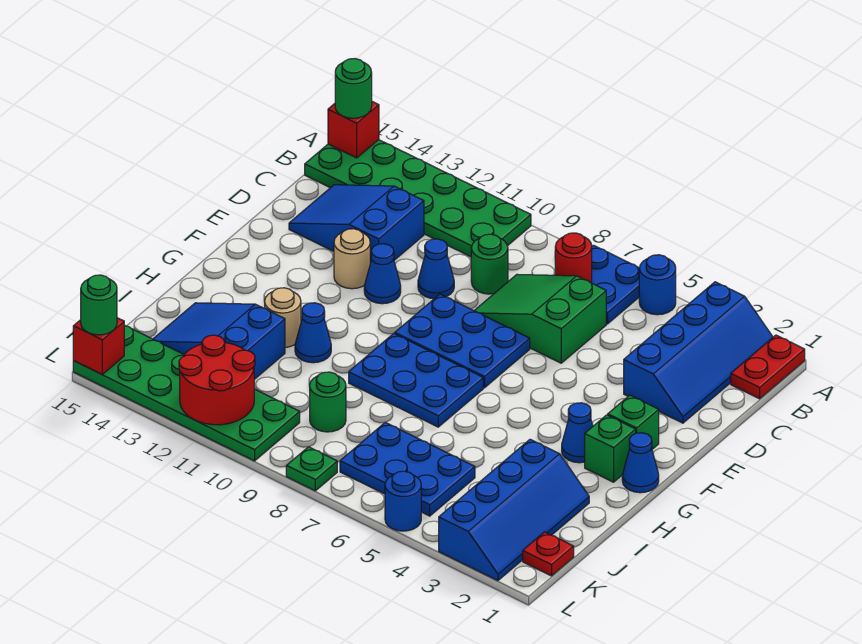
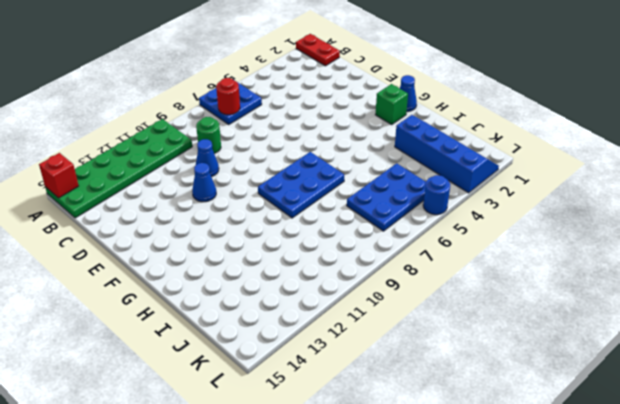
none -> blue slope A2:D3 level 1 top 3
none -> blue round brick A5 level 1
none -> green slope C6:D8 level 1 top 6
none -> blue slope C12:D14 level 1 top 12

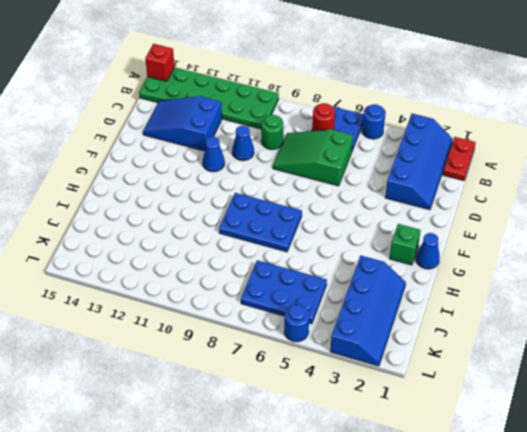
none -> blue plate E7:F9 level 1
none -> tan round brick E12 level 1
none -> green brick F2 level 1
none -> blue cone G3 level 1

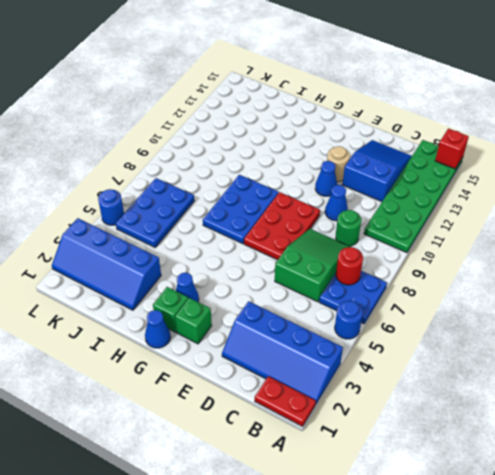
red plate E7:F9 level 1 -> blue plate E7:F9 level 1
none -> blue cone H11 level 1
none -> tan round brick H12 level 1
none -> blue slope I12:J14 level 1 top 12
none -> green round brick J9 level 1

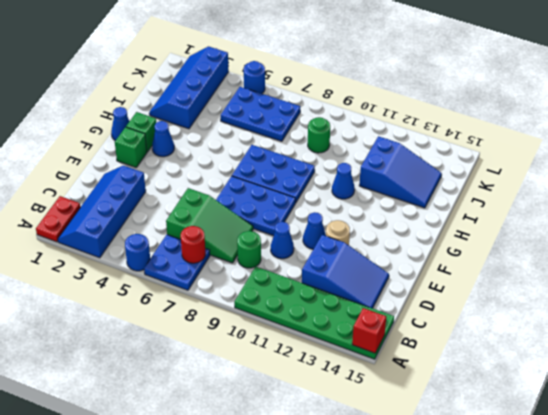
none -> tan round brick H12 level 1
none -> red plate K1 level 1
none -> green plate K10:L15 level 1
none -> green plate L8 level 1

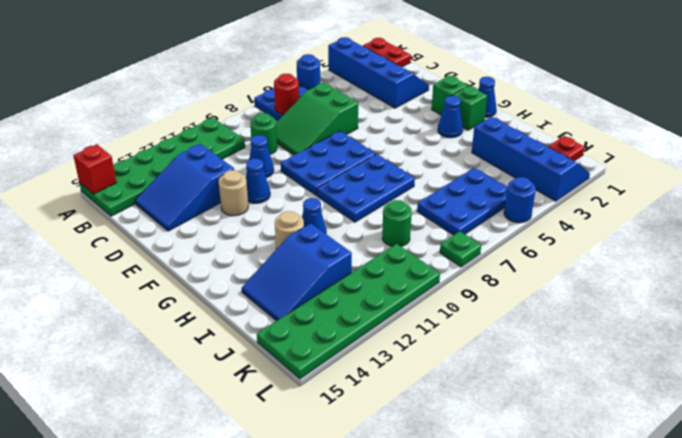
none -> red round brick K11:L12 level 2
none -> red brick L15 level 2
none -> green round brick A15 level 3
none -> green round brick L15 level 3

